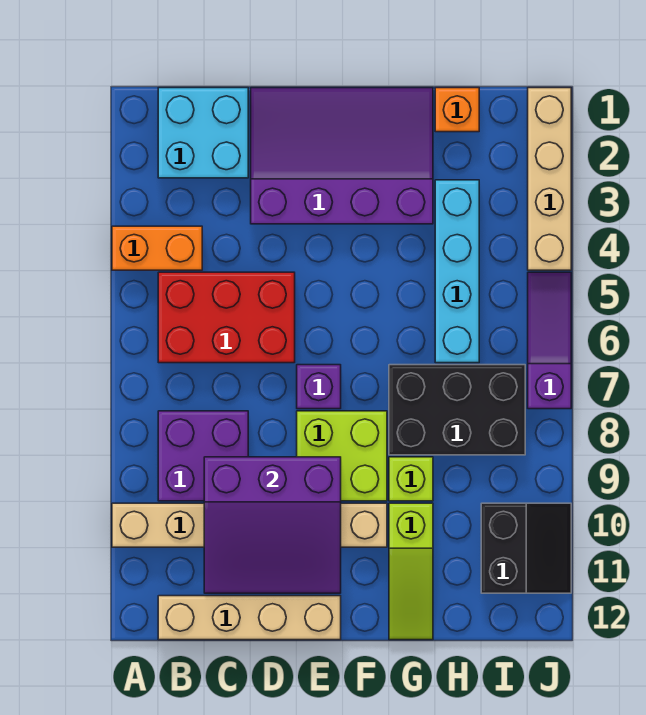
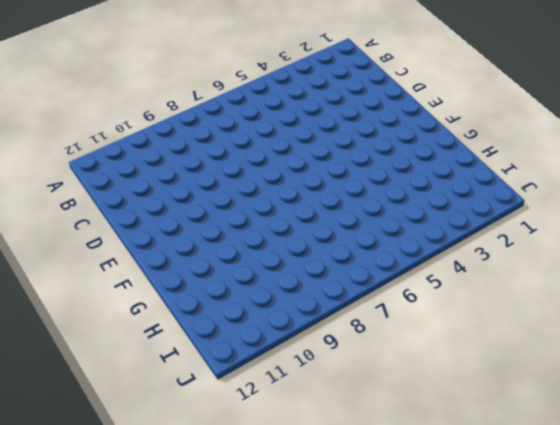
none -> orange brick A4:B4 level 1
none -> tan brick A10:F10 level 1
none -> cyan brick B1:C2 level 1

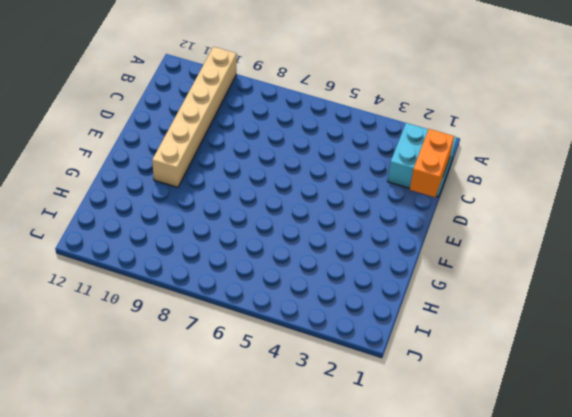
orange brick C1:D1 level 2 -> orange brick A4:B4 level 1
none -> red brick B5:D6 level 1
none -> purple brick B8:C9 level 1
none -> tan brick B12:E12 level 1

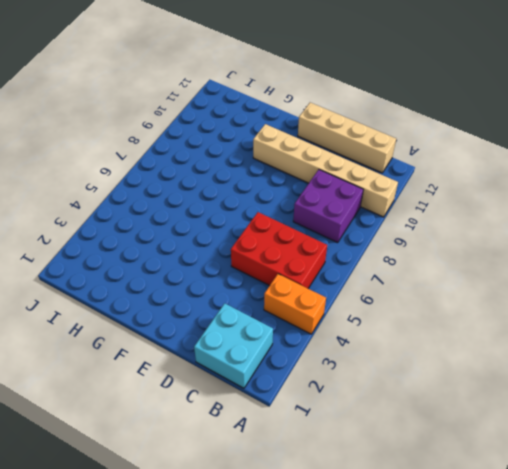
none -> purple slope D1:G3 level 1 top 3
none -> purple brick E7 level 1
none -> lime brick E8:F9 level 1

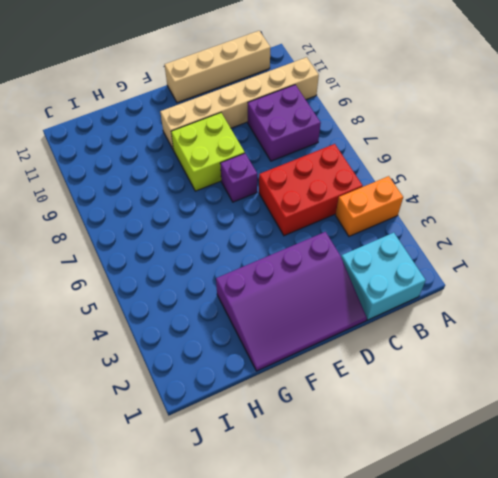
none -> black brick G7:I8 level 1
none -> lime brick G9 level 1
none -> lime slope G10:G12 level 1 top 10

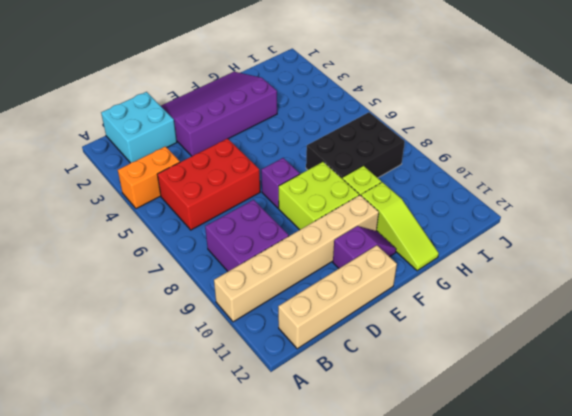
purple slope E11:F11 level 1 top E -> none
none -> orange brick H1 level 1
none -> cyan brick H3:H6 level 1
none -> black slope I10:J11 level 1 top I

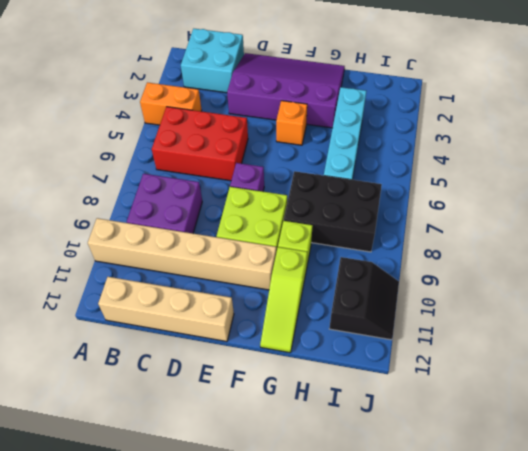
orange brick F4 level 1 -> orange brick H1 level 1
none -> tan brick J1:J4 level 1
none -> purple slope J5:J7 level 1 top 7
none -> purple slope C9:E11 level 2 top 9

